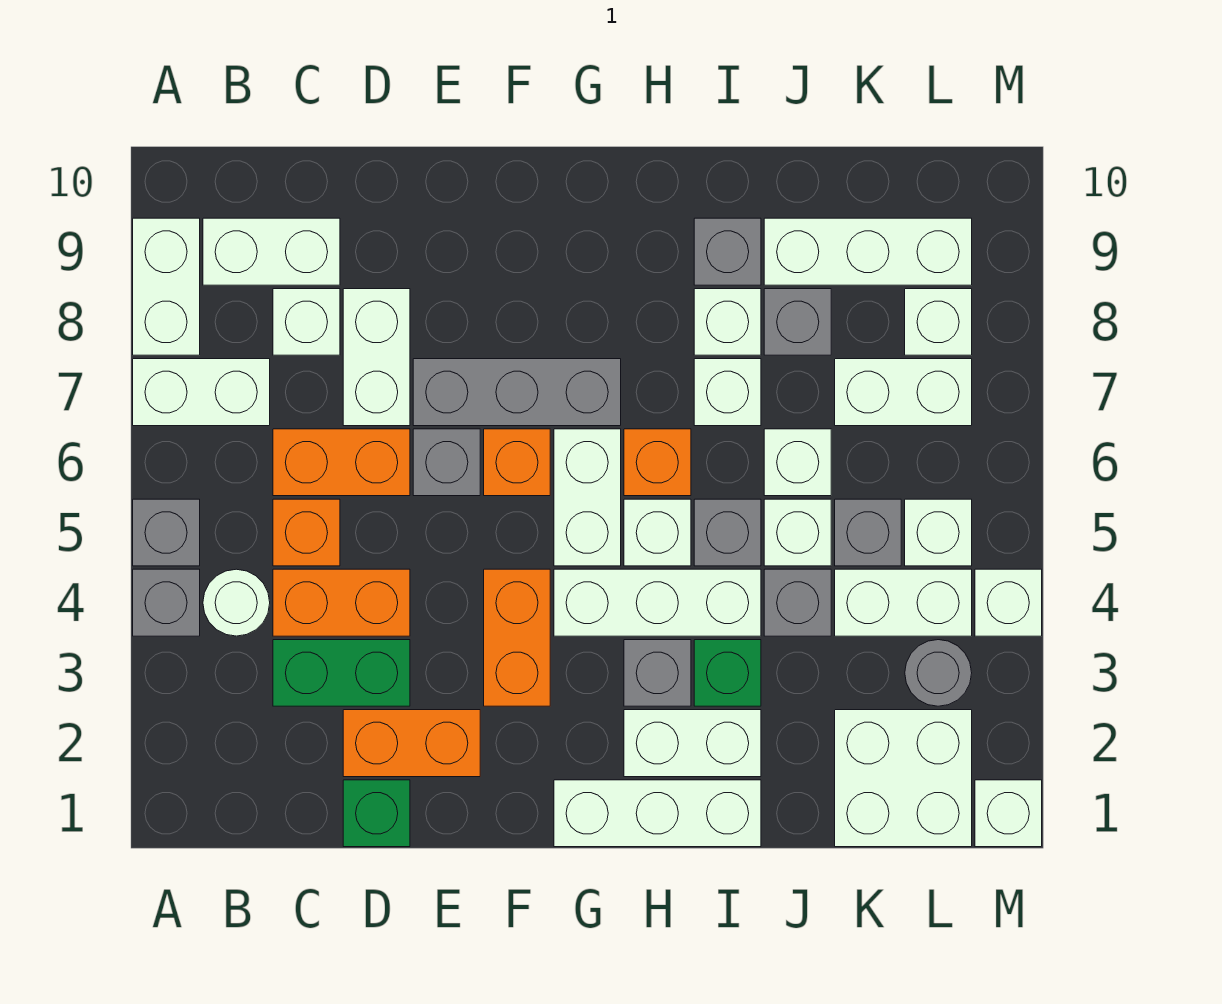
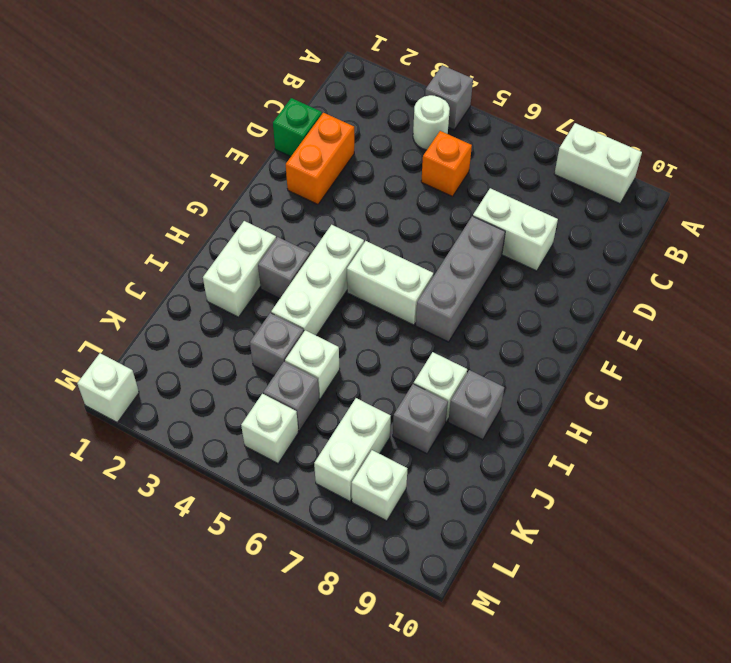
none -> grey brick A5 level 1
none -> white brick A7:B7 level 1
none -> white brick B9:C9 level 1
none -> green brick C3:D3 level 1

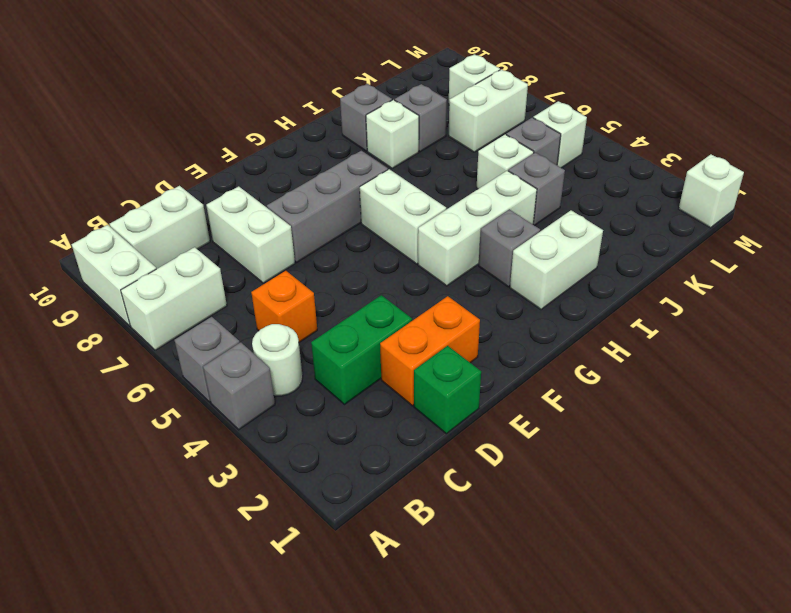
none -> orange brick C4:D4 level 1
none -> orange brick C6:D6 level 1
none -> white brick C8 level 1
none -> grey brick E6 level 1

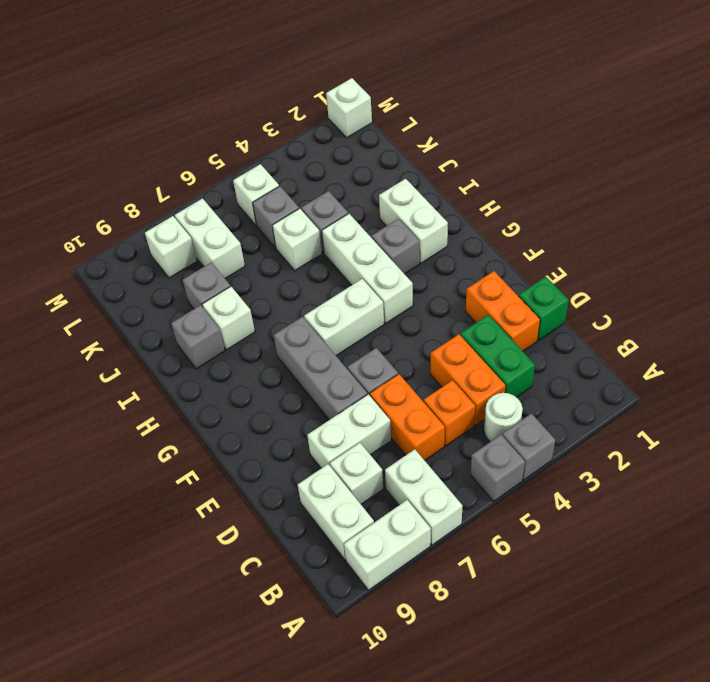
none -> orange brick F3:F4 level 1
none -> orange brick F6 level 1
none -> white brick G1:I1 level 1
none -> white brick H5 level 1

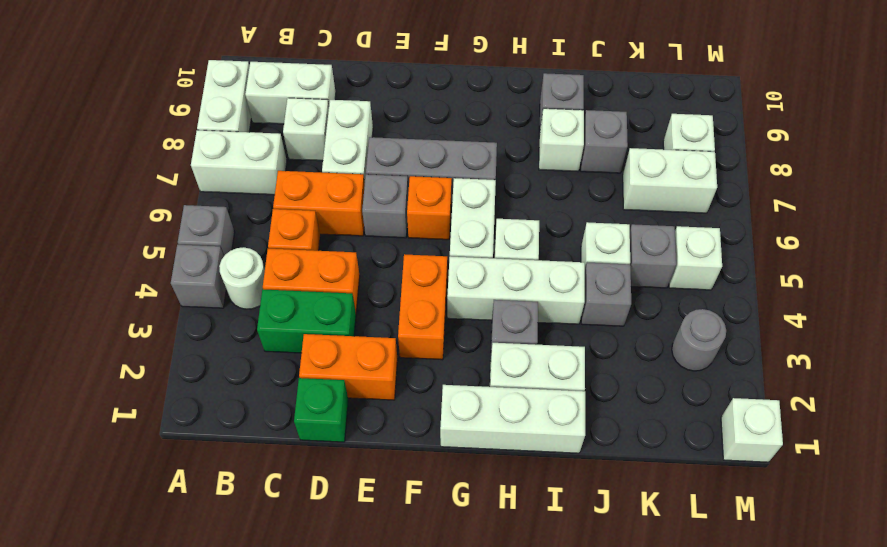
none -> orange brick H6 level 1
none -> green brick I3 level 1
none -> grey brick I5 level 1
none -> white brick I7 level 1

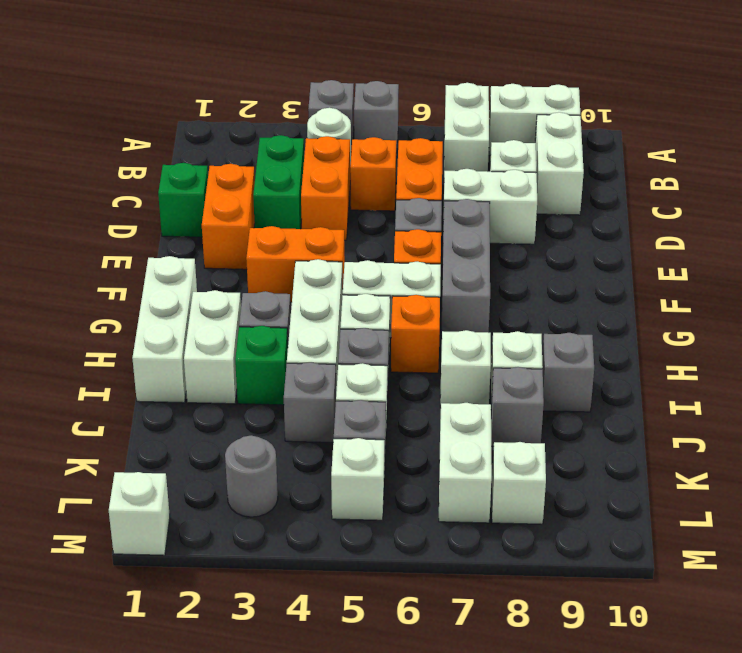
none -> white brick J6 level 1
none -> white brick J9:L9 level 1
none -> white brick K1:L2 level 1
none -> white brick K4:L4 level 1

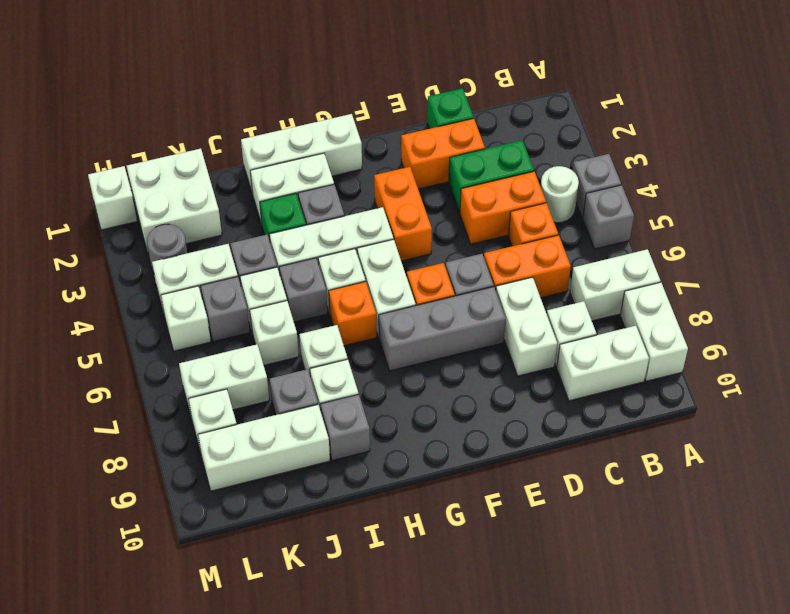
none -> white brick M4 level 1

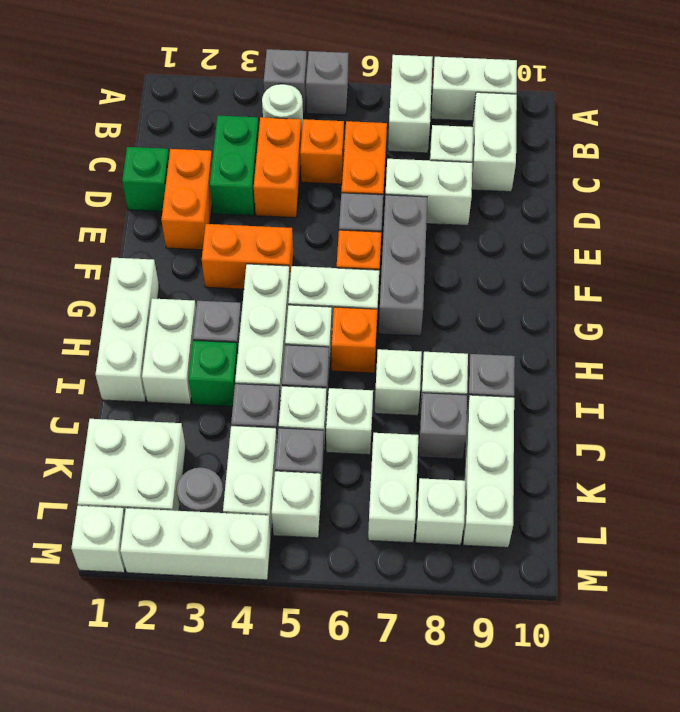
white brick M2:M4 level 1 -> white brick M4 level 1

